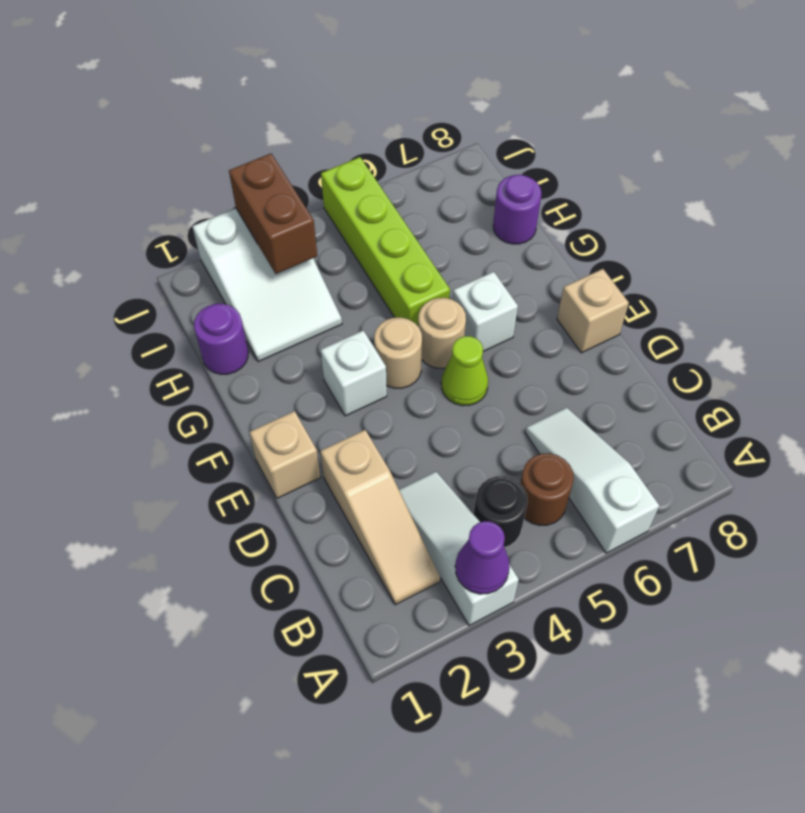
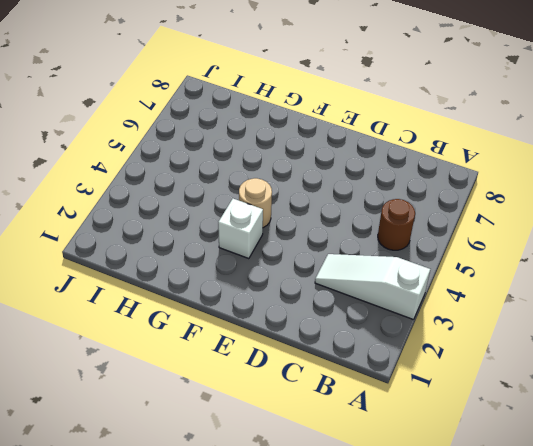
none -> white slope A6:C6 level 1 top A
none -> tan slope B2:D2 level 1 top D
none -> black round brick B4 level 1

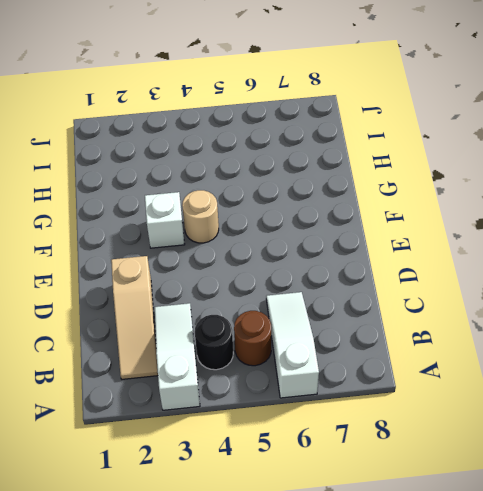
none -> tan brick E1 level 1
none -> lime cone E5 level 1
none -> tan brick E8 level 1

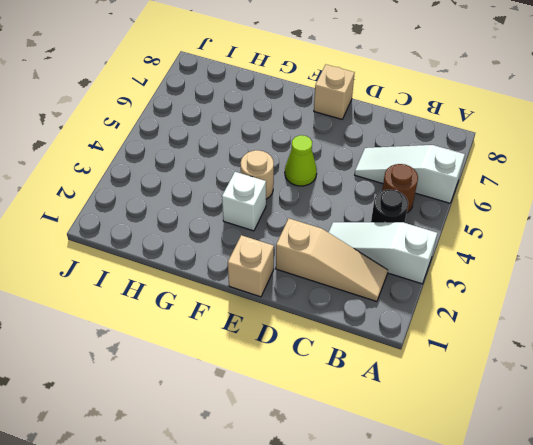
none -> tan round brick F5 level 1
none -> white brick F6 level 1
none -> lime brick G5:J5 level 1

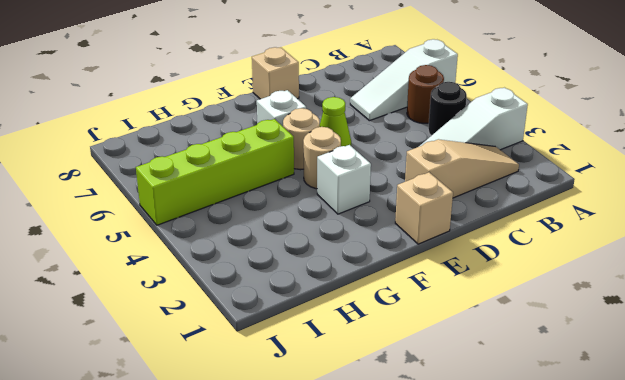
none -> purple round brick H1 level 1
none -> white slope H2:J3 level 1 top J
none -> purple round brick H8 level 1

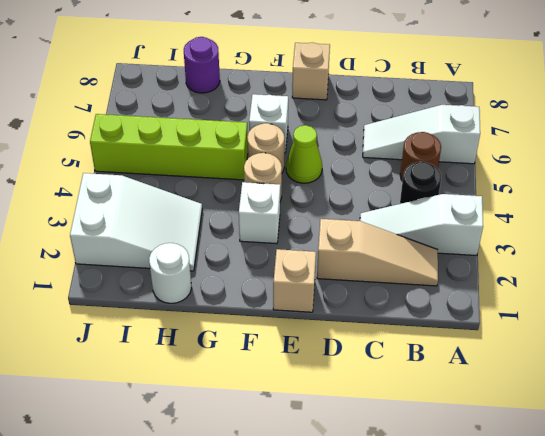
white round brick H1 level 1 -> purple round brick H1 level 1
none -> purple cone A3 level 2
none -> brown brick I3:J3 level 2

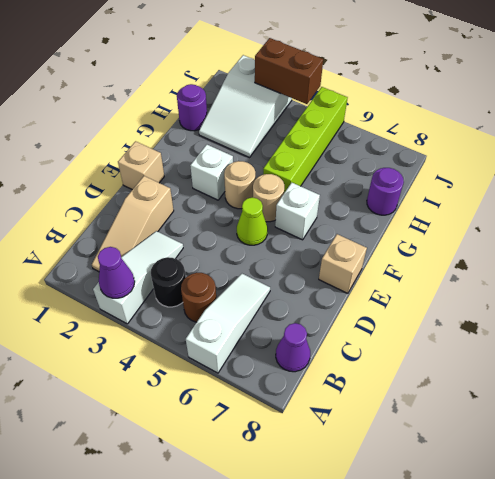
purple cone B8 level 1 -> none
brown brick J3:J4 level 2 -> brown brick I3:J3 level 2

